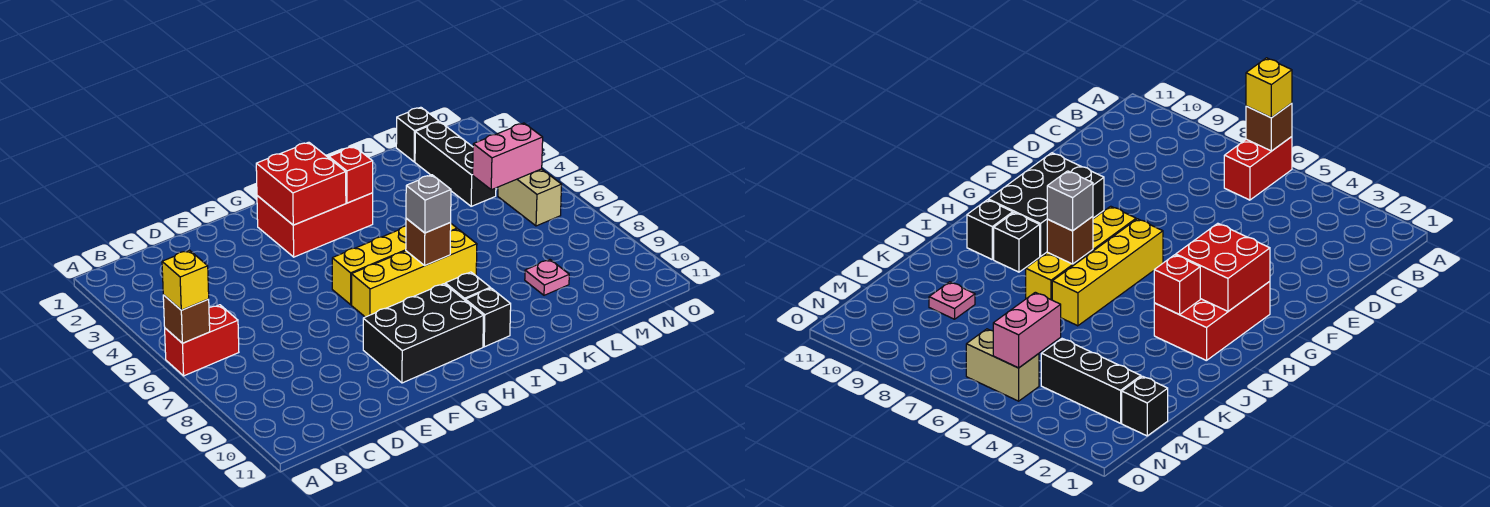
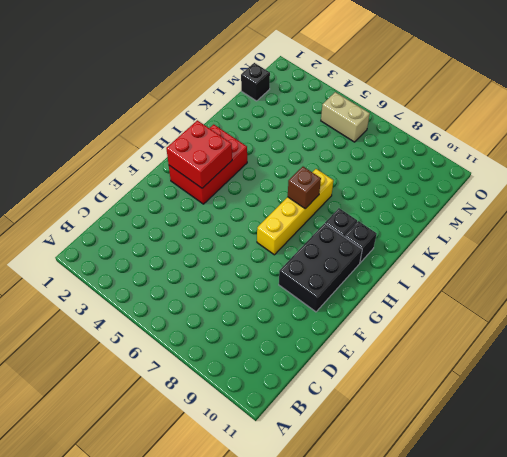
none -> red brick A6:B6 level 1
none -> yellow brick G6:J6 level 1
none -> pink plate L9 level 1

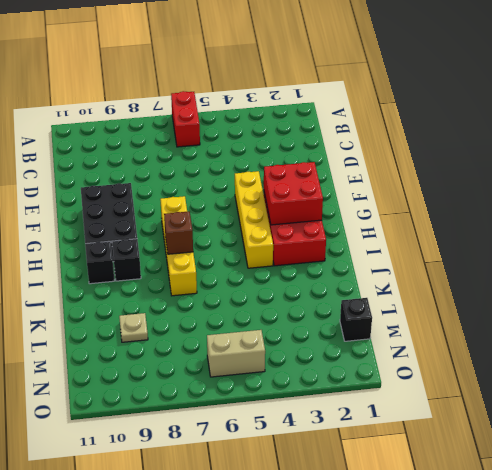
yellow brick F4:I4 level 1 -> yellow brick G6:J6 level 1
tan plate L9 level 1 -> pink plate L9 level 1
none -> black brick M2:M4 level 1
none -> brown brick A6 level 2
none -> red brick I3 level 2

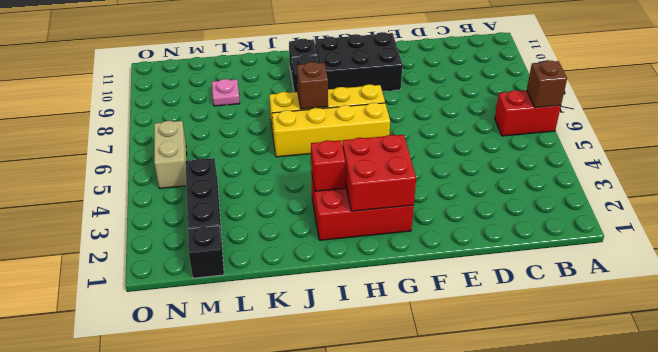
none -> pink brick M5:N5 level 2
none -> yellow brick A6 level 3
none -> grey brick I7 level 3

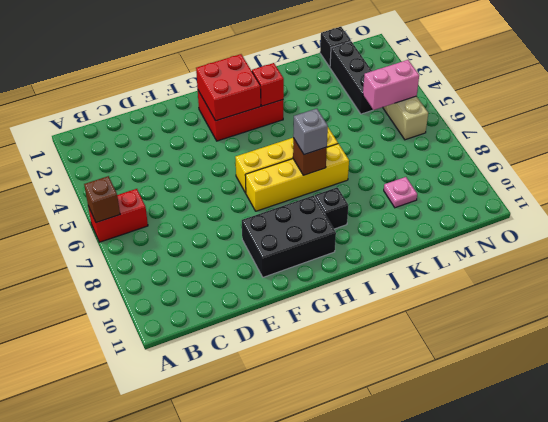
none -> black brick I10 level 1
none -> yellow brick A6 level 3

